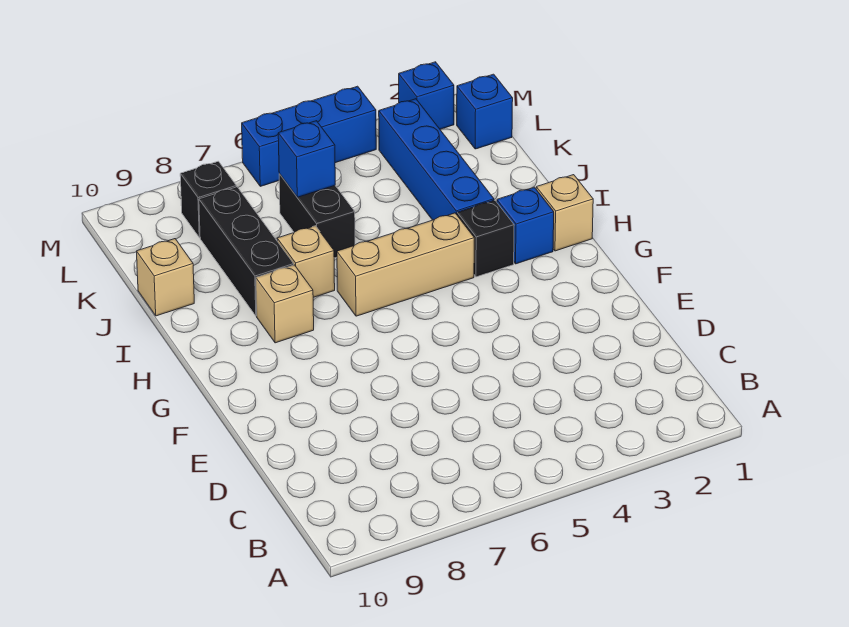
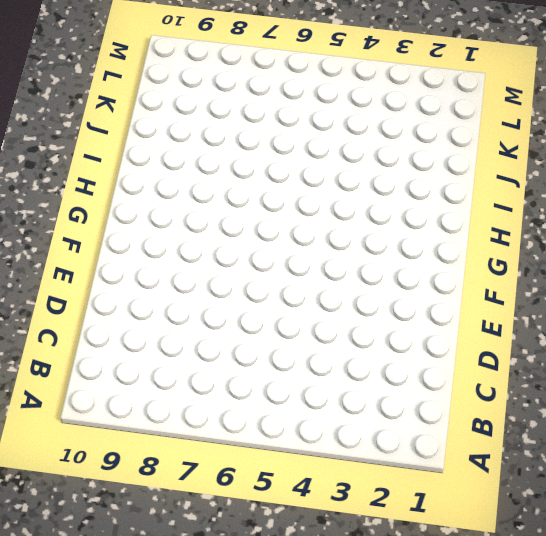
none -> tan brick H1 level 1
none -> blue brick H2 level 1
none -> black brick H3 level 1

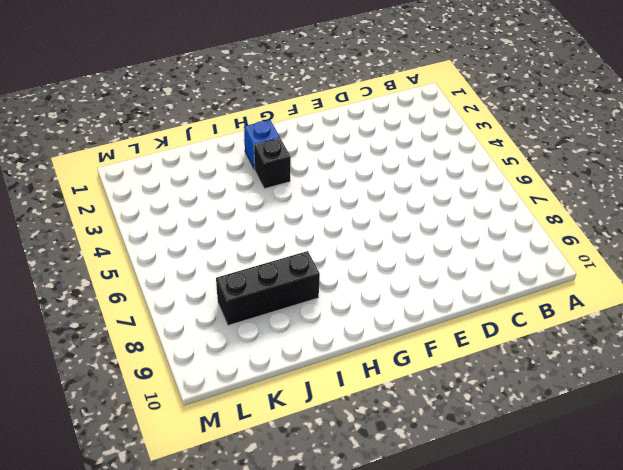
none -> tan brick H1 level 1
none -> tan brick H4:H6 level 1
none -> tan brick H8 level 1

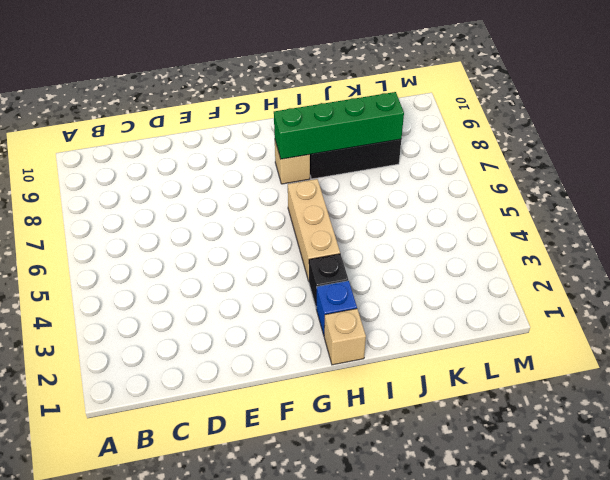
green brick H8:K8 level 2 -> none
none -> blue brick I3:L3 level 1
none -> tan brick I7 level 1
none -> black brick J6:K6 level 1

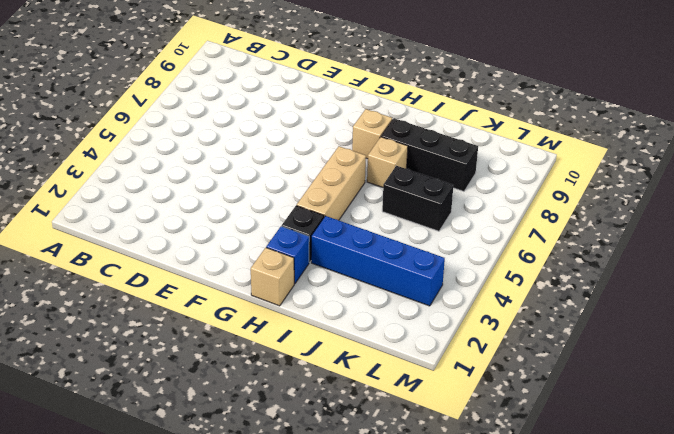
none -> tan brick J10 level 1
none -> blue brick L1 level 1
none -> black brick L8 level 1

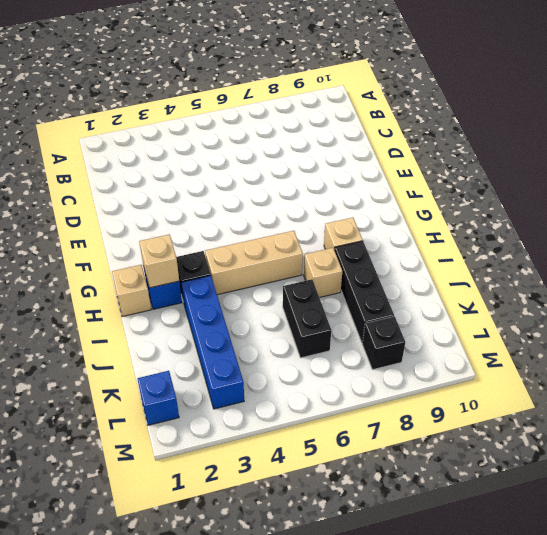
tan brick H2 level 2 -> tan brick J10 level 1
none -> blue brick M2 level 1
none -> blue brick M4:M6 level 1
none -> blue brick K6 level 2

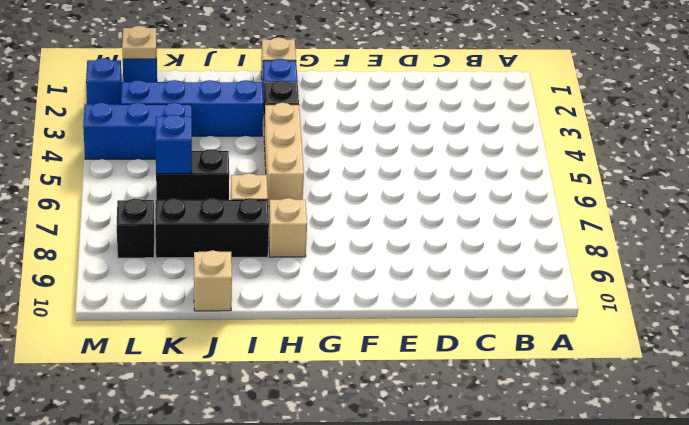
blue brick K4:M4 level 1 -> blue brick M4:M6 level 1
tan plate L1 level 2 -> none

